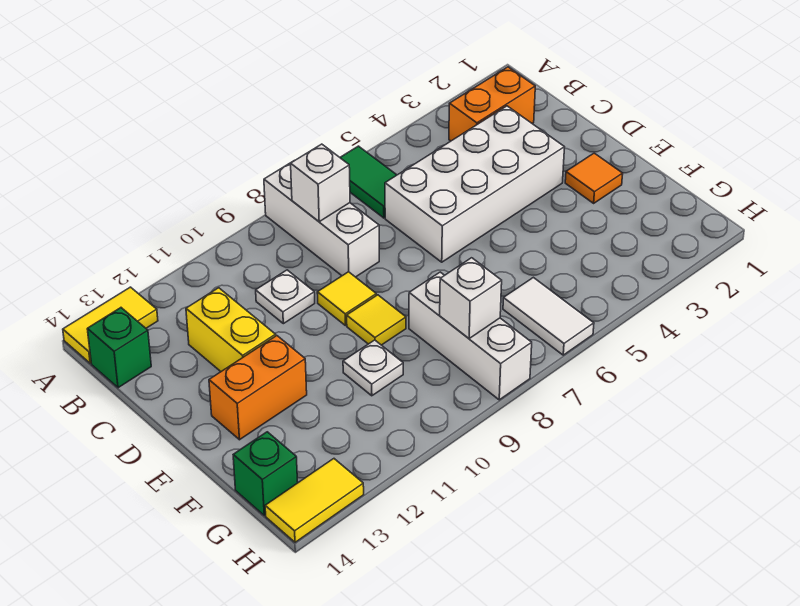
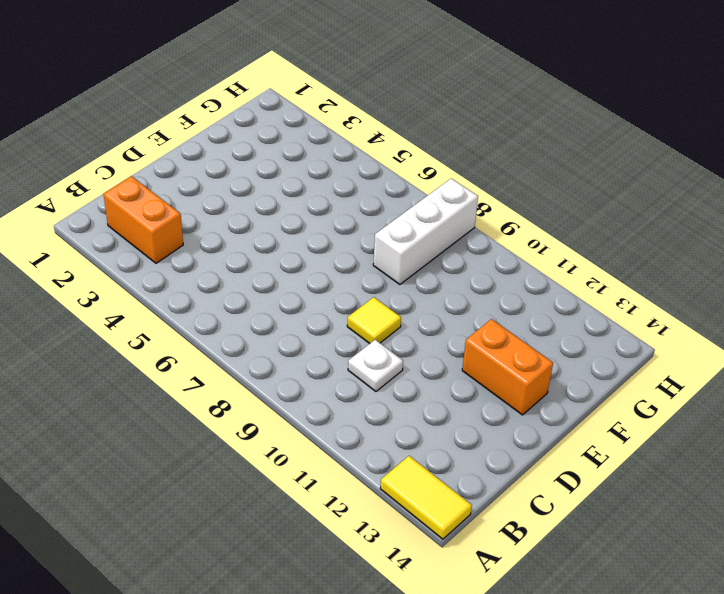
none -> green tile A6:B6 level 1
none -> white brick A8:C8 level 1
none -> green brick B14 level 1

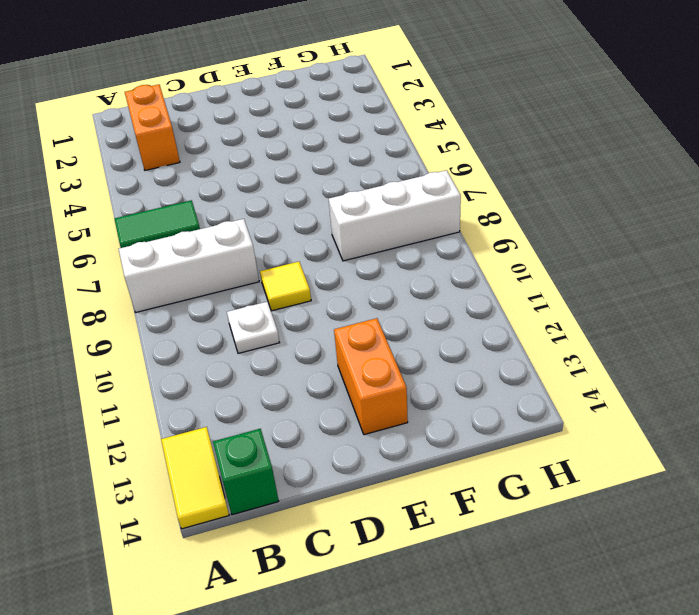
none -> white brick C3:D6 level 1
none -> yellow brick C12:D12 level 1
none -> orange tile E2 level 1

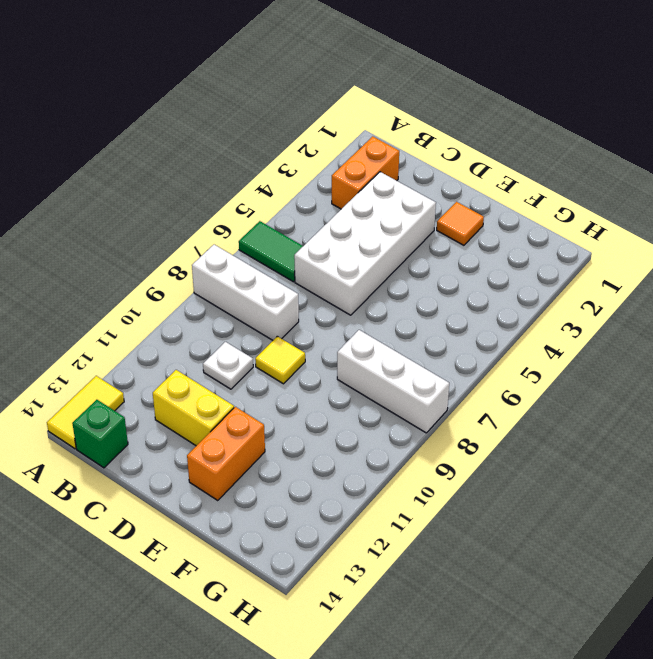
none -> yellow tile E9 level 1
none -> white plate F10 level 1
none -> white tile G6:H6 level 1

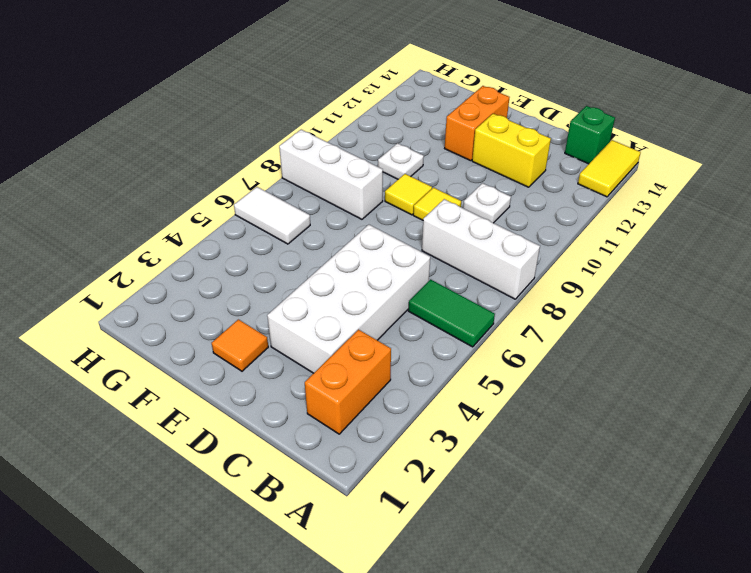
none -> green brick G14 level 1
none -> yellow tile H13:H14 level 1
none -> white brick B8 level 2

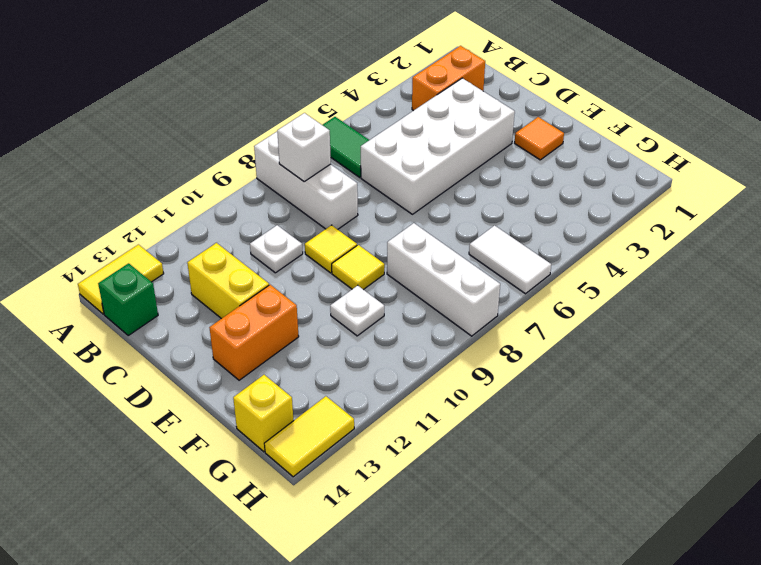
yellow brick G14 level 1 -> green brick G14 level 1
none -> white brick G8 level 2

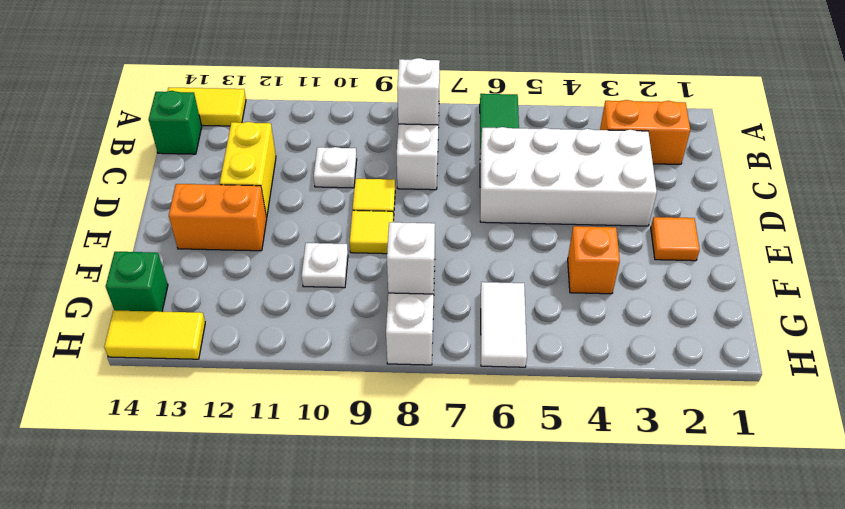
orange brick F4 level 1 -> none

